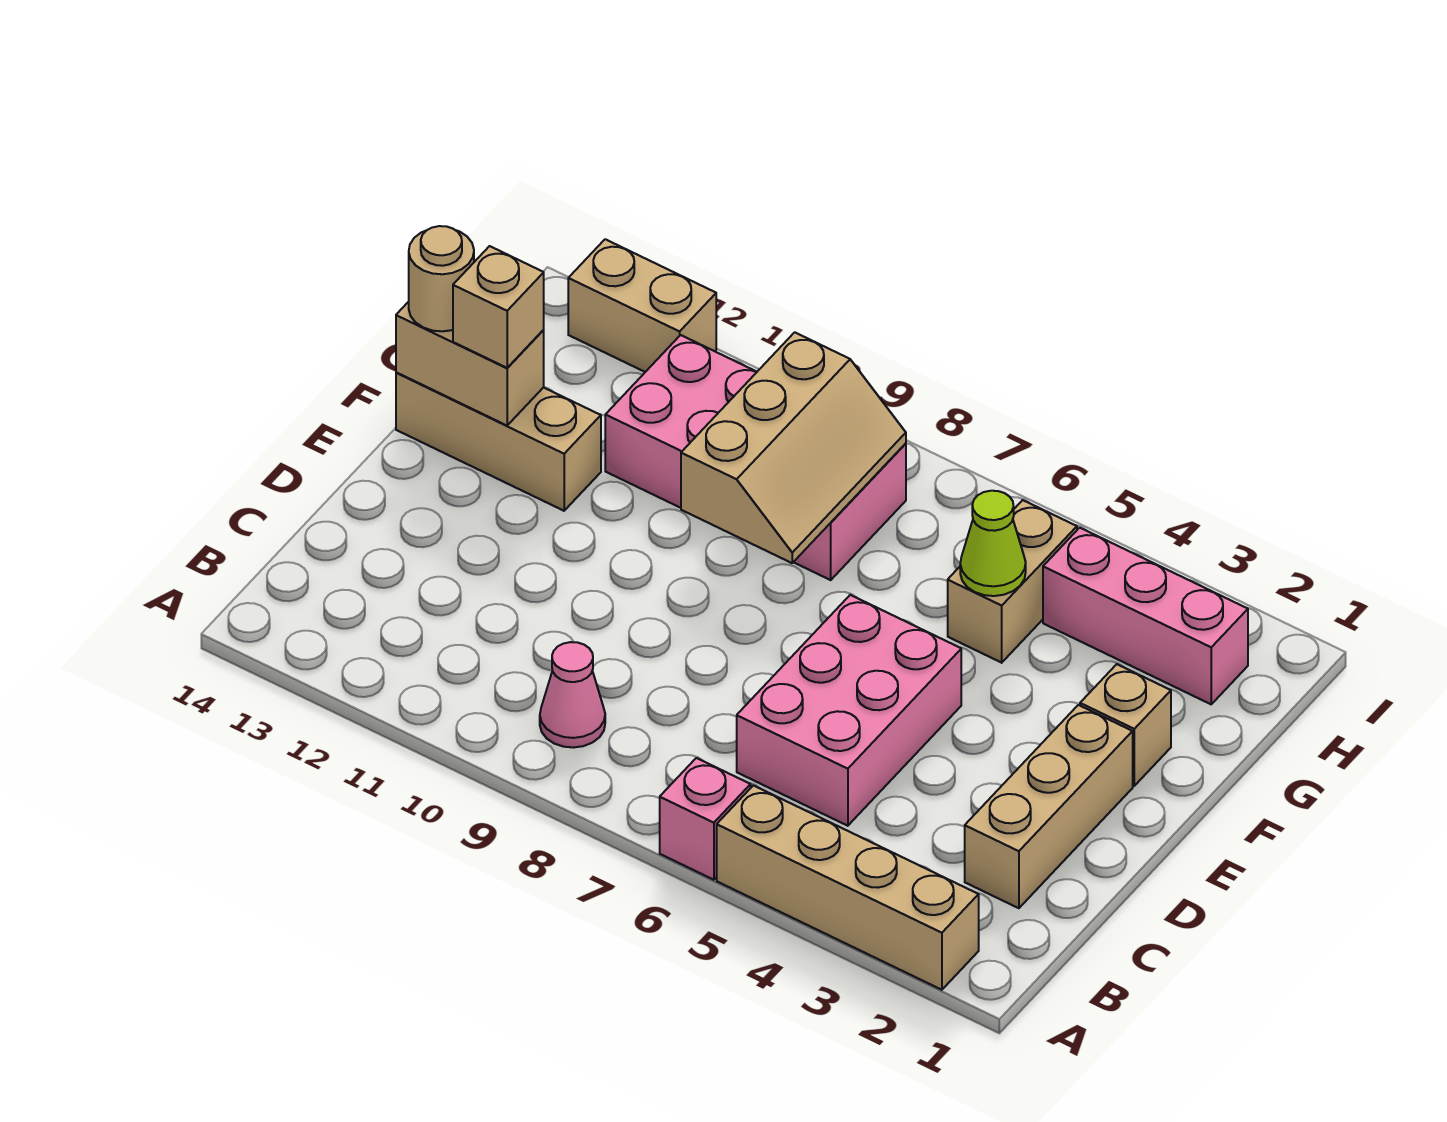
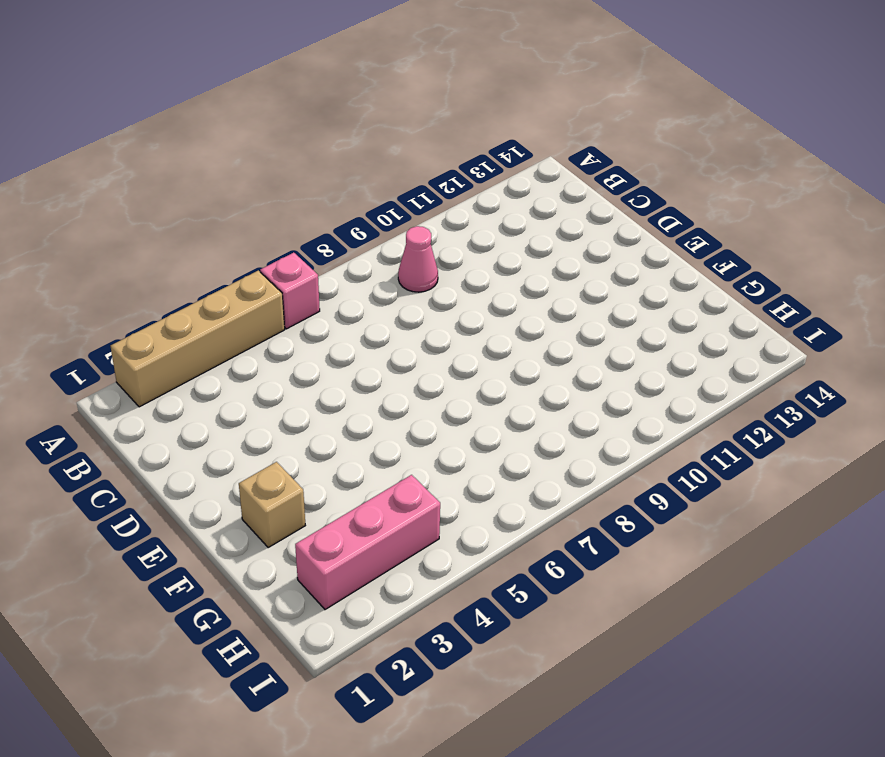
none -> tan brick C2:E2 level 1
none -> pink brick C5:E6 level 1
none -> tan brick F12:F14 level 1

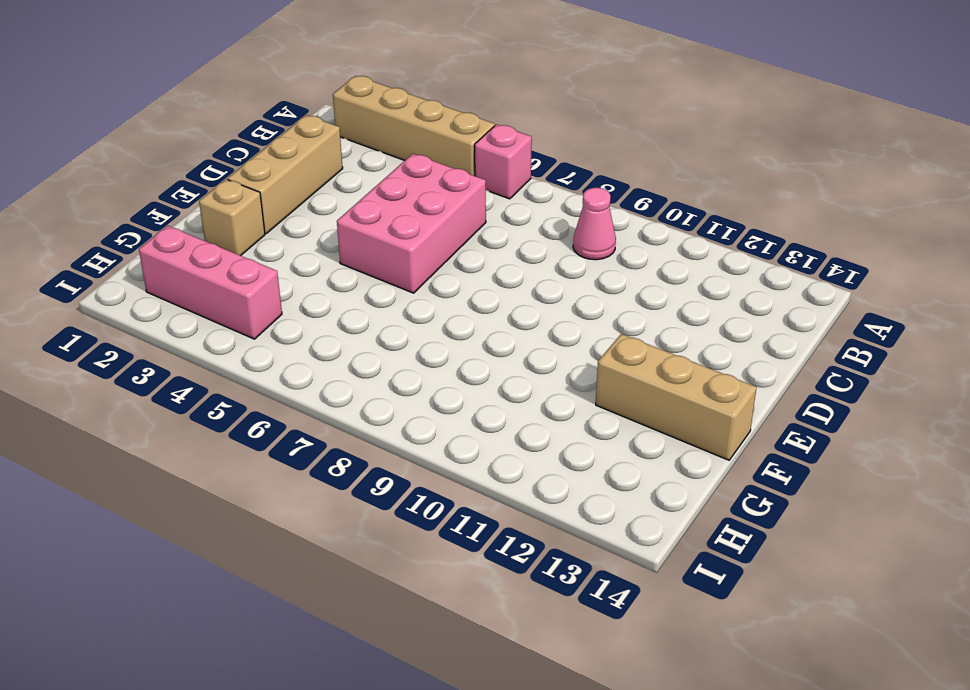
none -> tan brick G5:H5 level 1
none -> pink brick G8:H11 level 1
none -> tan brick I12:I13 level 1

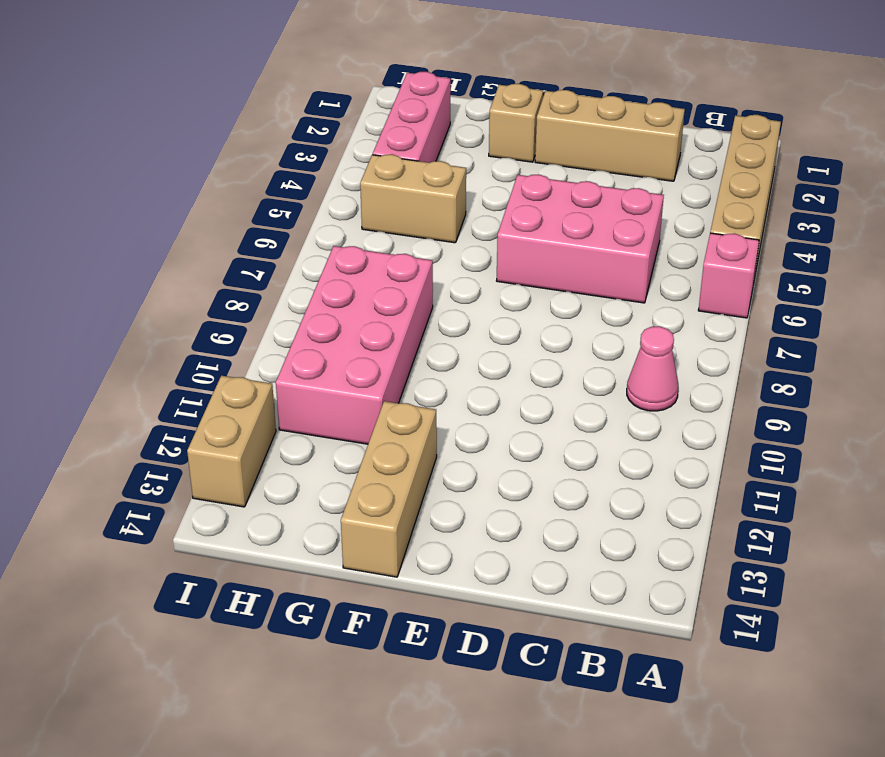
none -> tan slope F8:H9 level 2 top 9
none -> tan brick F13:F14 level 2
none -> lime cone G5 level 2

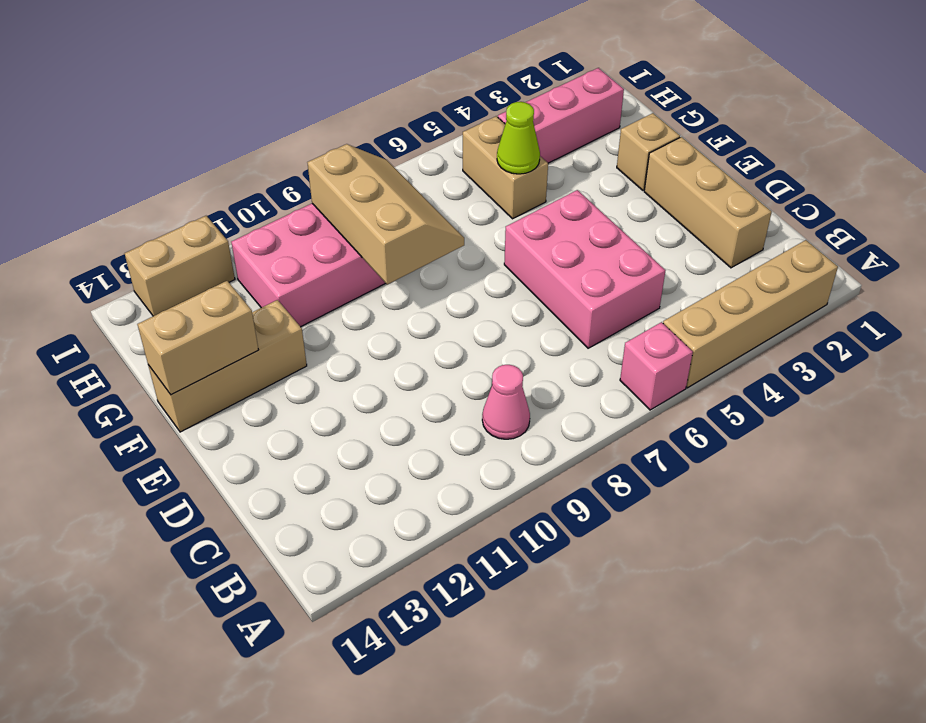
none -> tan brick F13 level 3
none -> tan round brick F14 level 3

